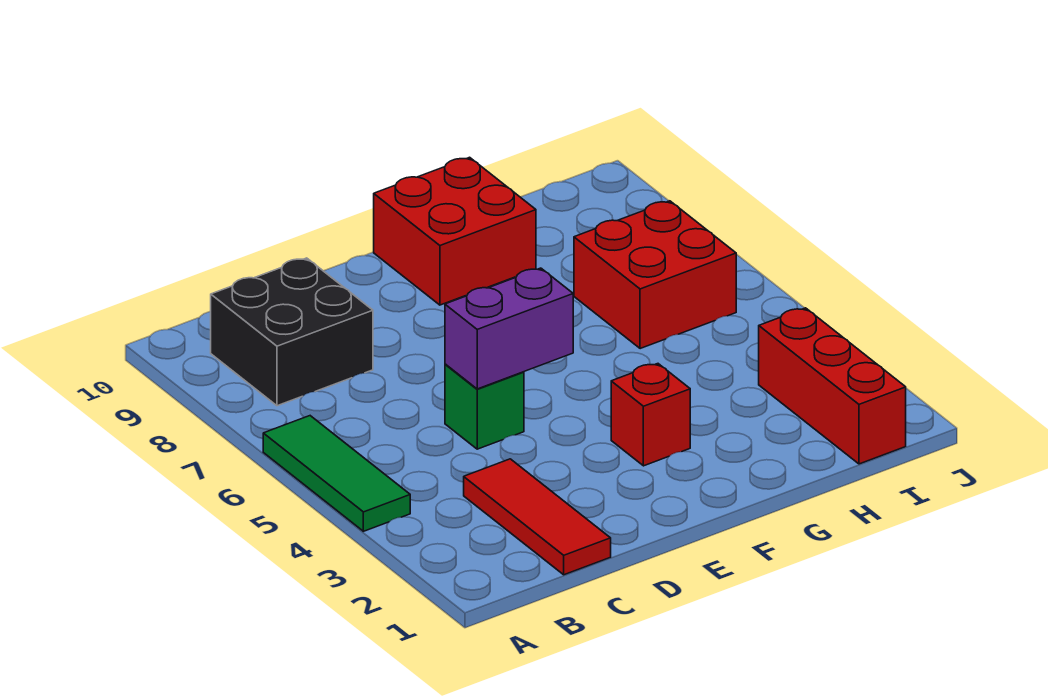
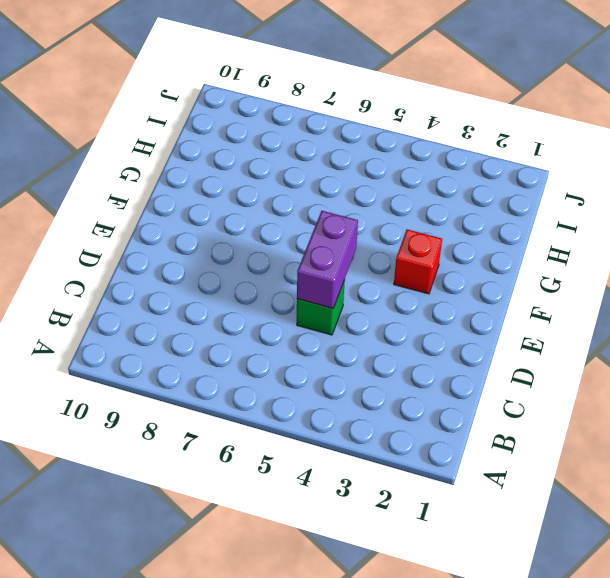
none -> green tile A4:A6 level 1
none -> black brick B8:C9 level 1

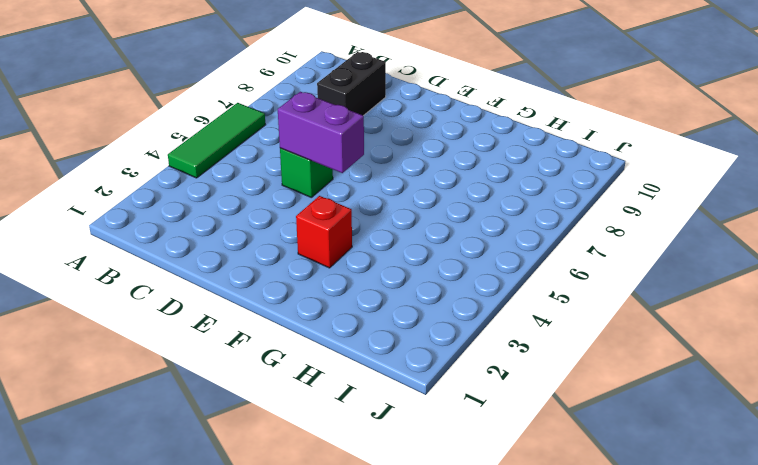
black brick C8:C9 level 1 -> black brick B8:C9 level 1
none -> red tile C1:C3 level 1
none -> red brick F9:G10 level 1

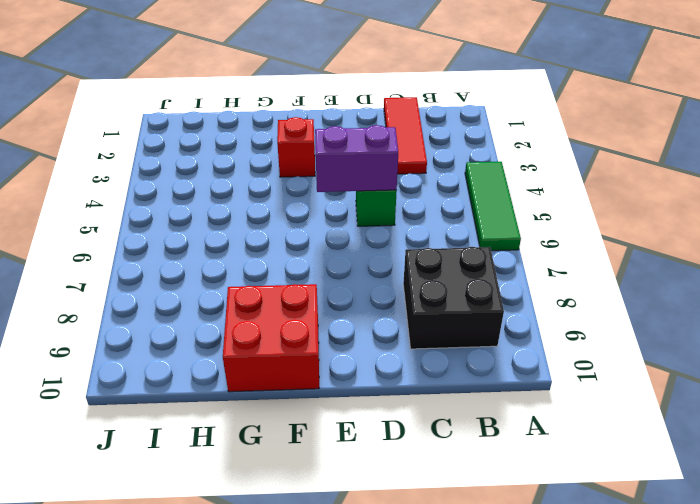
none -> red brick H6:I7 level 1
none -> red brick I1:I3 level 1

